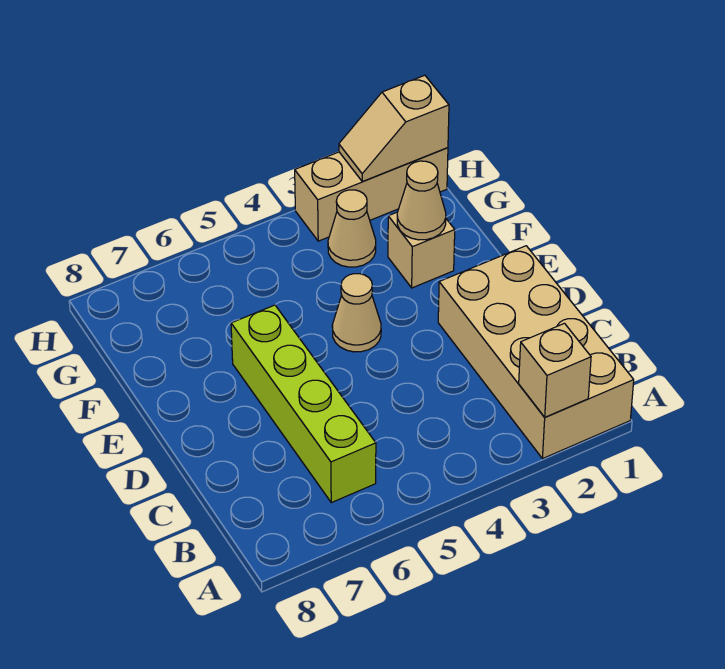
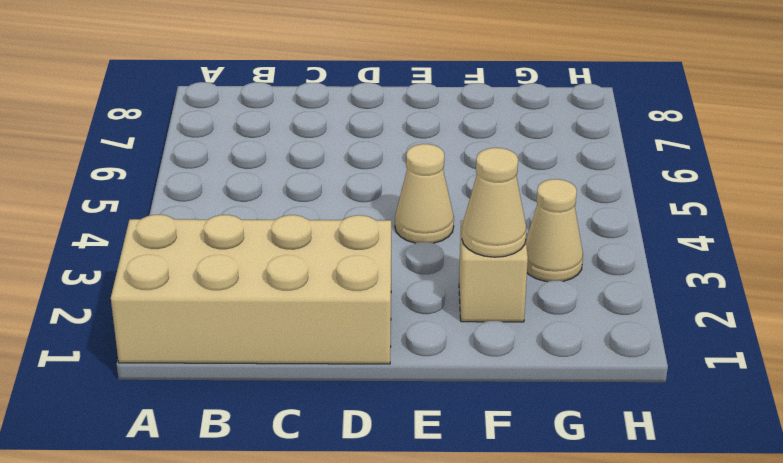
none -> lime brick B6:E6 level 1
none -> tan brick H1:H3 level 1

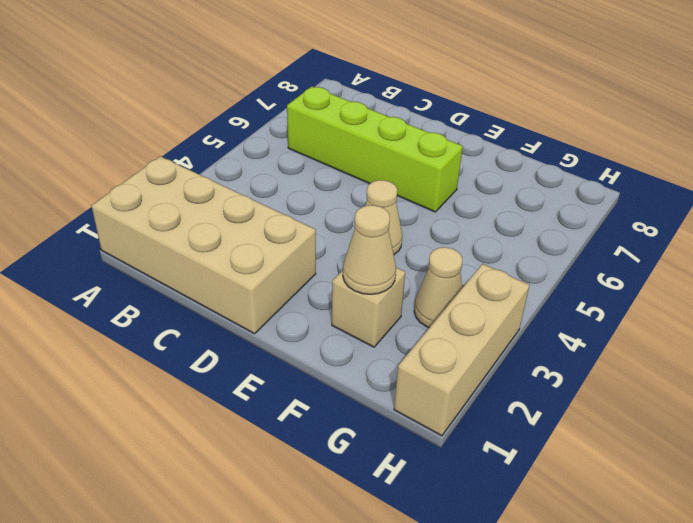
none -> tan brick A2 level 2
none -> tan slope H1:H2 level 2 top 1

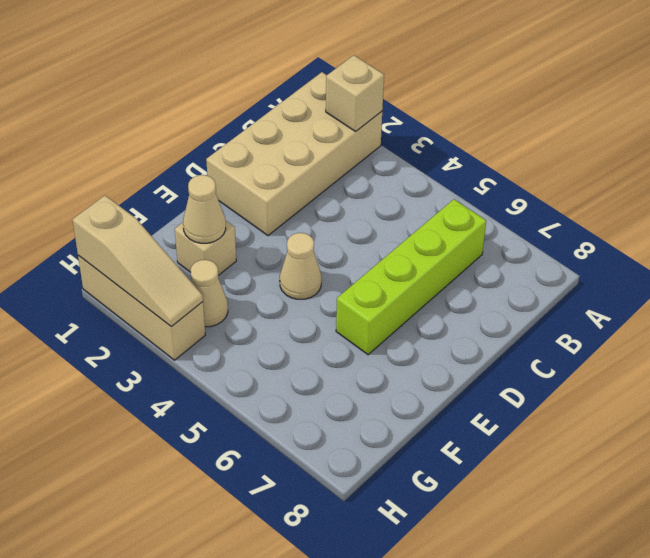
tan slope H1:H3 level 2 top 1 -> tan slope H1:H2 level 2 top 1

